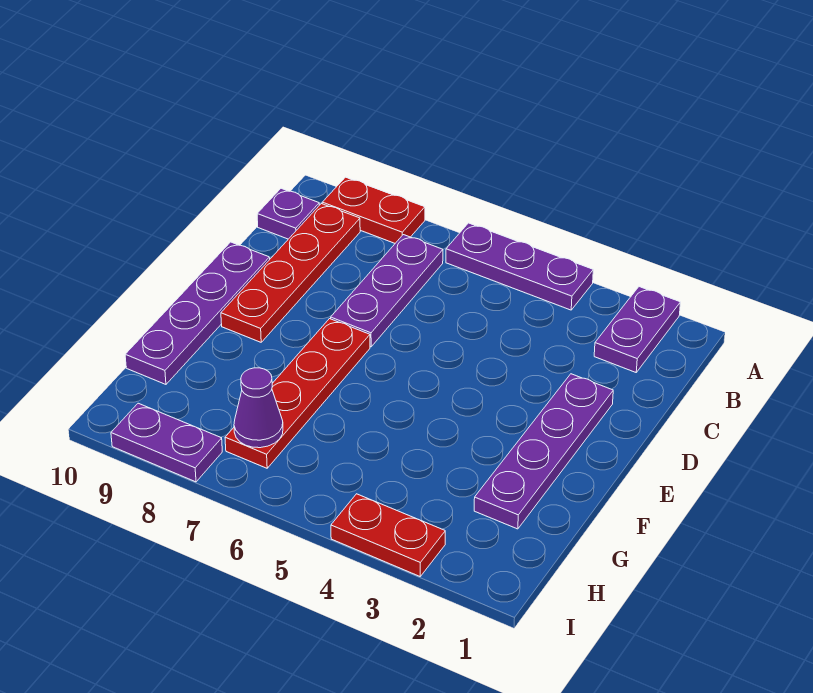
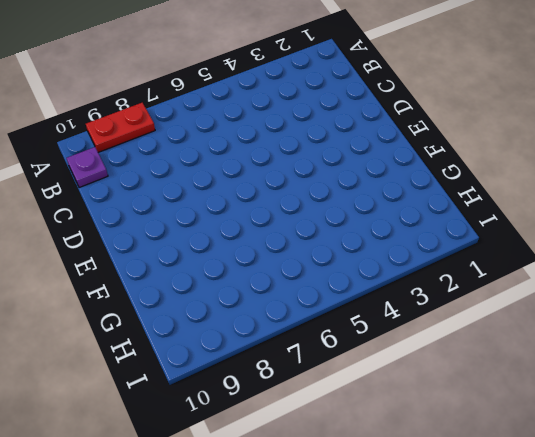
none -> purple plate A2:B2 level 1
none -> purple plate A4:A6 level 1
none -> purple plate B7:D7 level 1

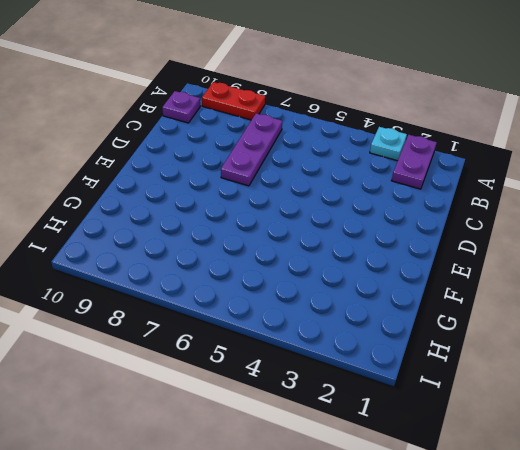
cyan plate A3 level 1 -> none
none -> purple plate A4:A6 level 1
none -> red plate B9:E9 level 1
none -> purple plate D2:G2 level 1

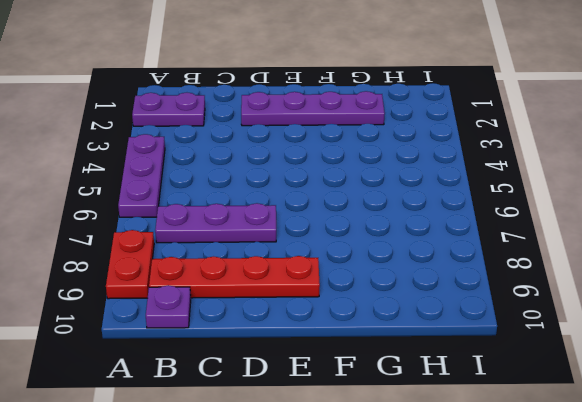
none -> purple plate D10:G10 level 1
none -> red plate E7:H7 level 1
none -> red plate I3:I4 level 1

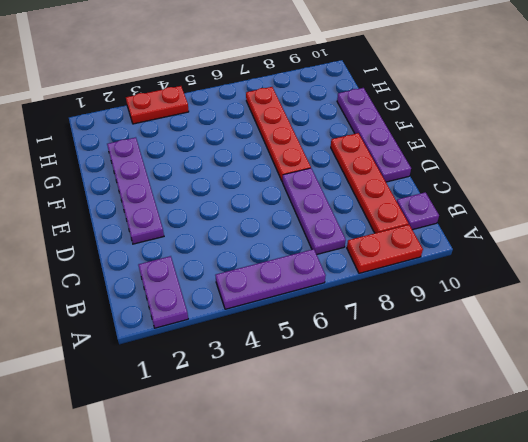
none -> purple plate I8:I9 level 1
none -> purple cone H7 level 2

